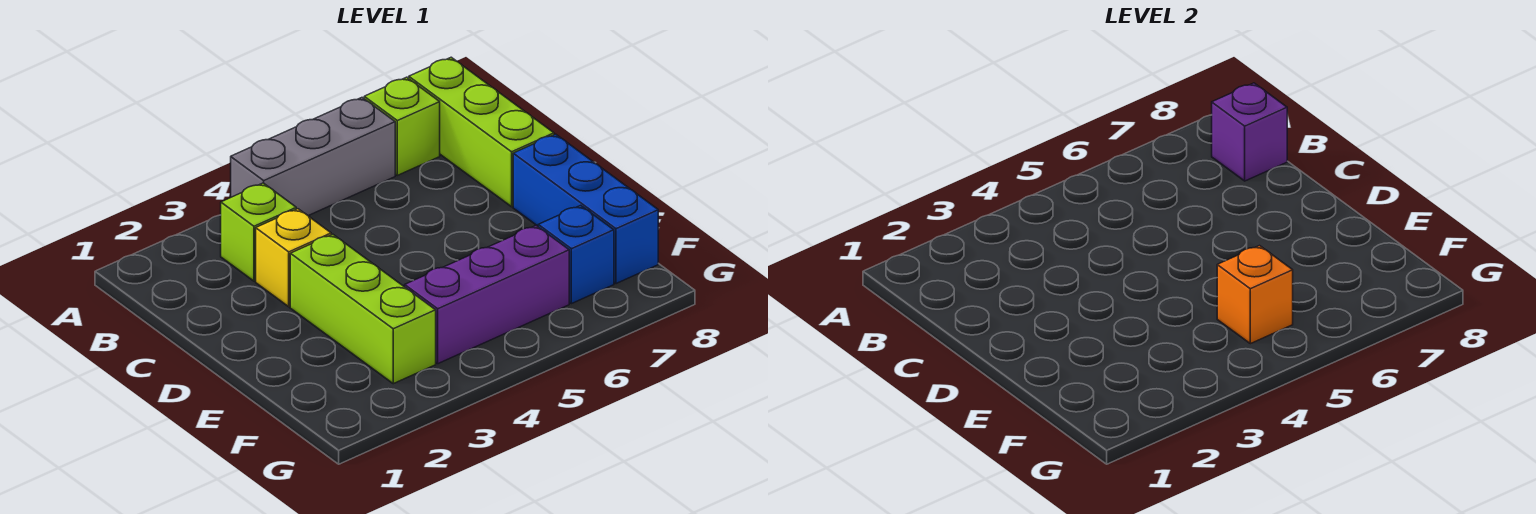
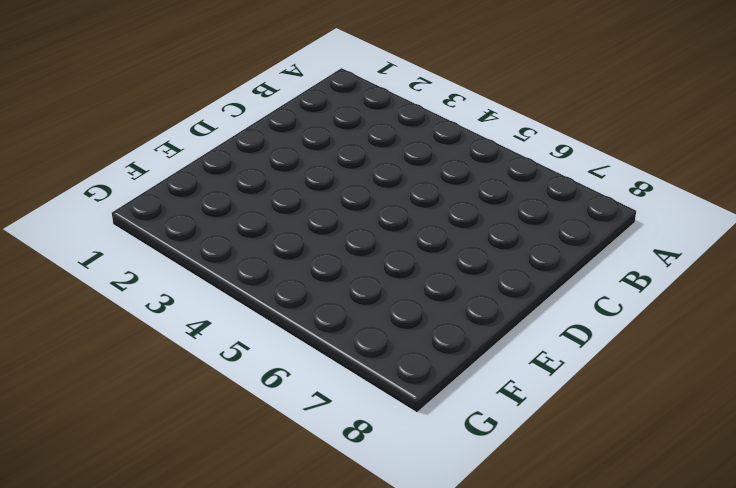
none -> grey brick A4:A6 level 1
none -> lime brick A7 level 1

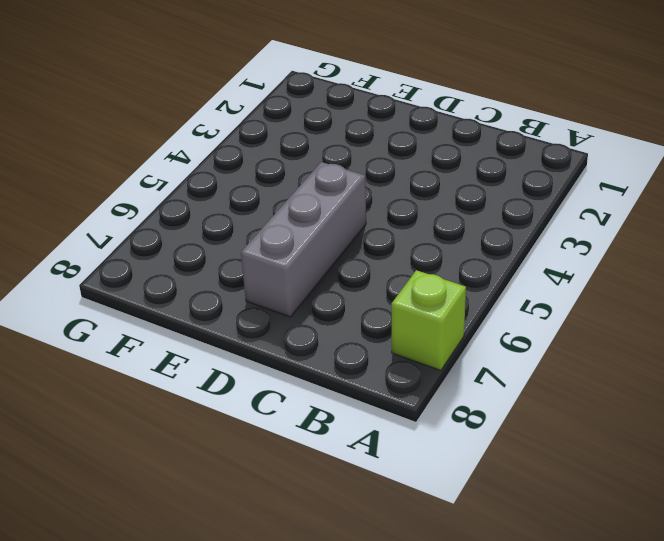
grey brick D5:D7 level 1 -> grey brick A4:A6 level 1
none -> lime brick A8:C8 level 1
none -> lime brick B3 level 1

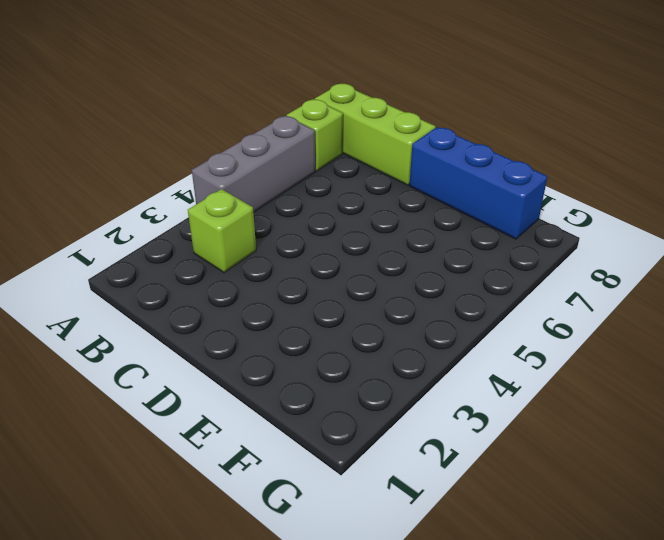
none -> yellow brick C3 level 1
none -> lime brick D3:F3 level 1

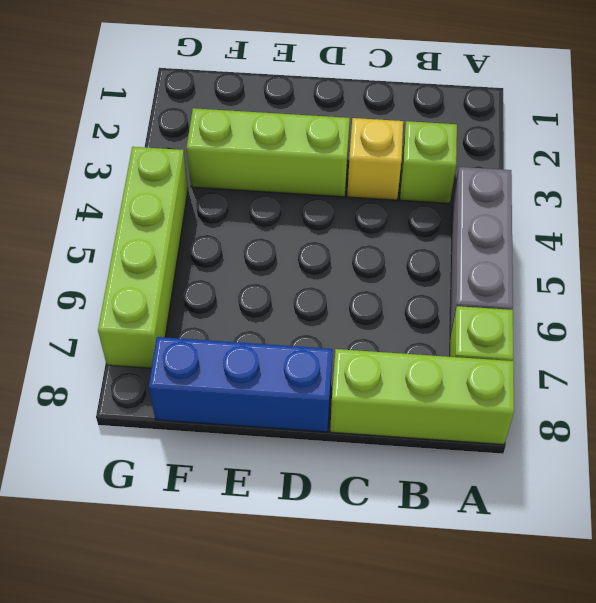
lime brick G4:G7 level 1 -> none
none -> purple brick F4:F6 level 1
none -> blue brick F7 level 1

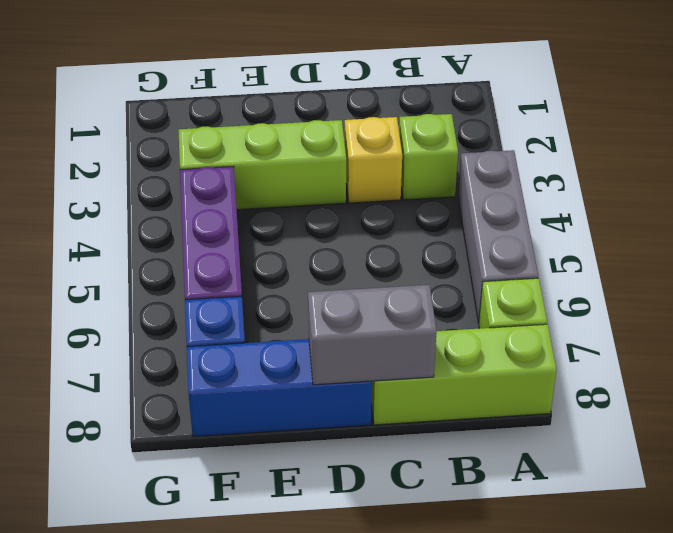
grey brick C8:D8 level 2 -> none
none -> purple brick B8 level 2
none -> orange brick F5 level 2

